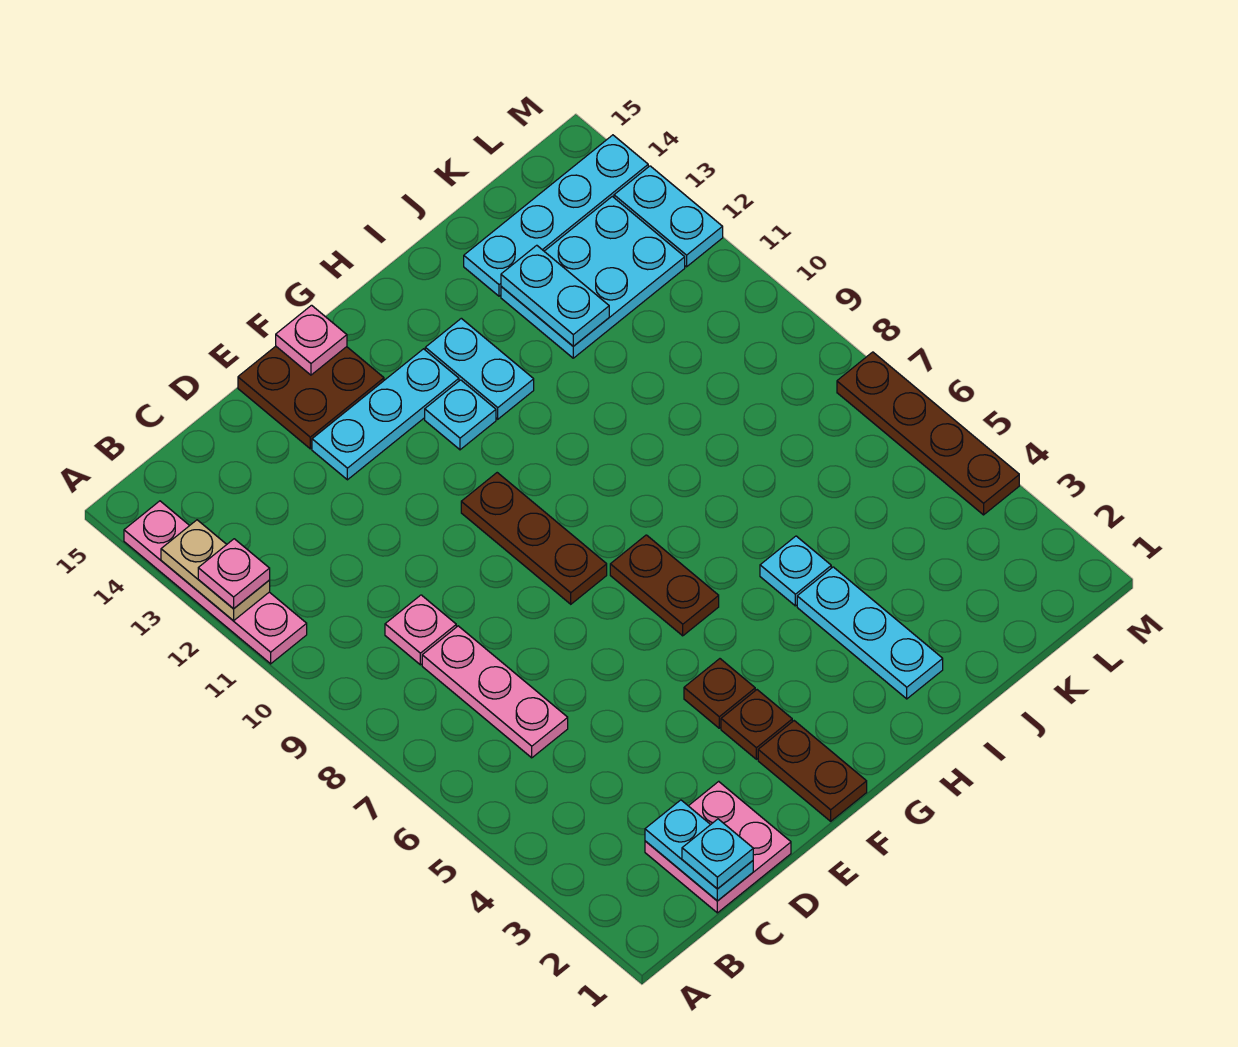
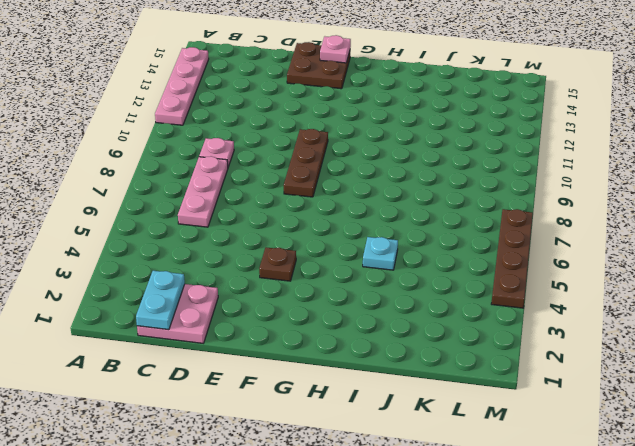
none -> cyan plate E13:G13 level 1
none -> brown plate F1:F2 level 1
none -> brown plate F3 level 1

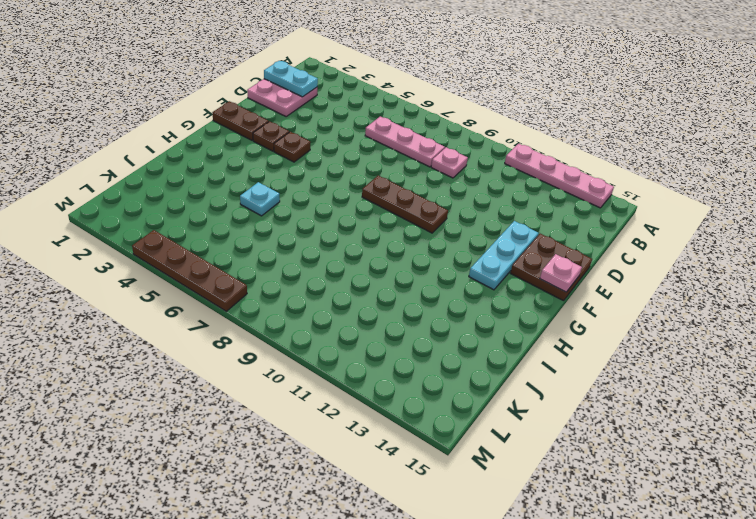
none -> brown plate G6:G7 level 1
none -> cyan plate G12 level 1
none -> cyan plate H12:H13 level 1

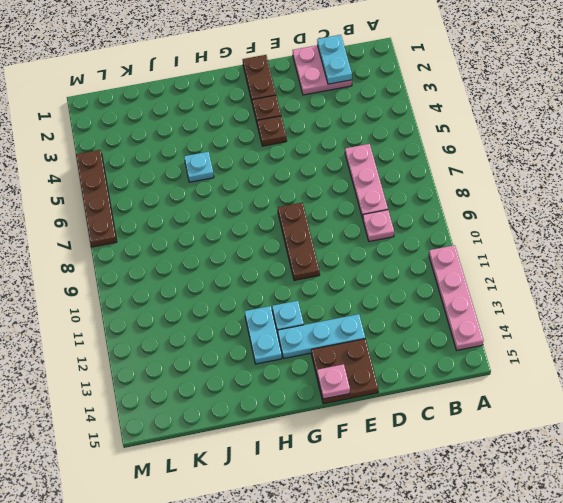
none -> brown plate G6:G7 level 1
none -> cyan plate I2:I4 level 1
none -> cyan plate J12:L13 level 1

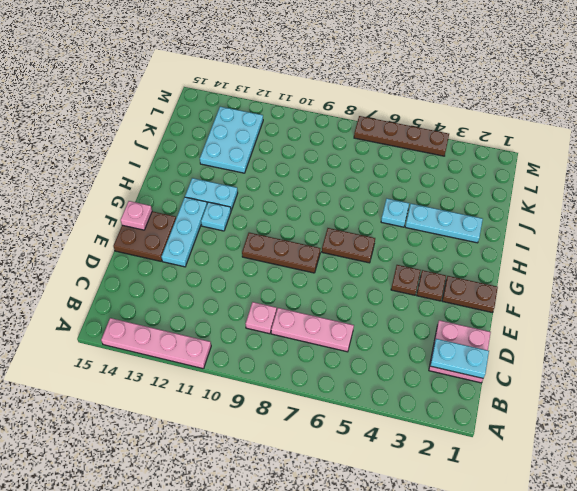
none -> cyan plate J14:M14 level 1
none -> cyan plate M12:M13 level 1
none -> tan plate A12:A13 level 2

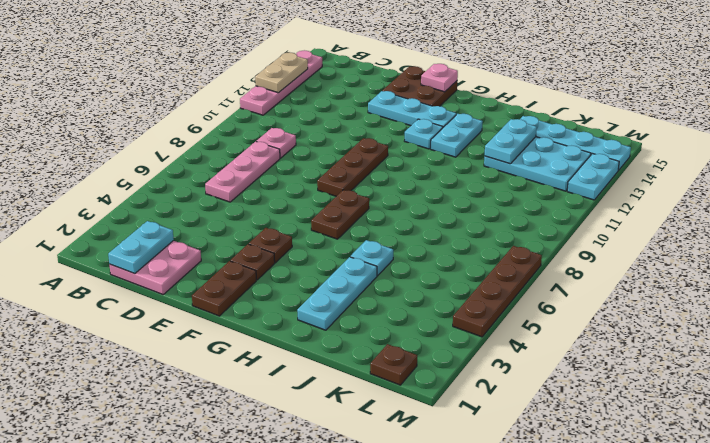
brown plate L1 level 1 -> none
none -> pink plate A12 level 3
none -> cyan plate C1 level 3

